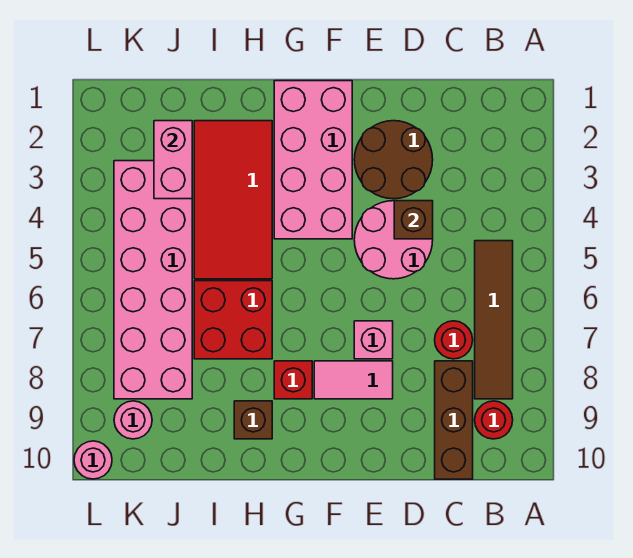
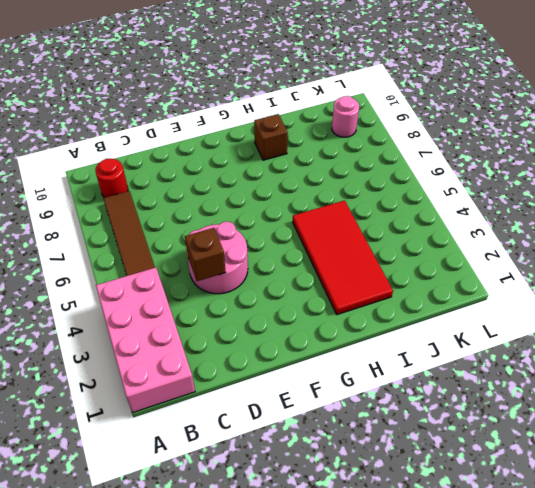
pink brick A1:B4 level 1 -> pink brick F1:G4 level 1
none -> red round brick C7 level 1
none -> brown brick C8:C10 level 1
none -> brown round brick D2:E3 level 1

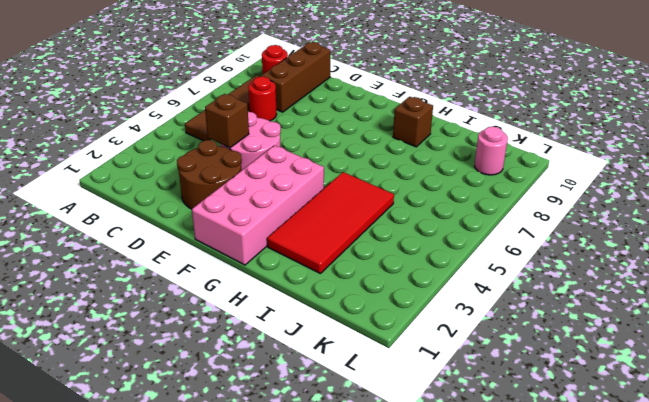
none -> pink brick E7 level 1
none -> pink tile E8:F8 level 1
none -> red brick G8 level 1

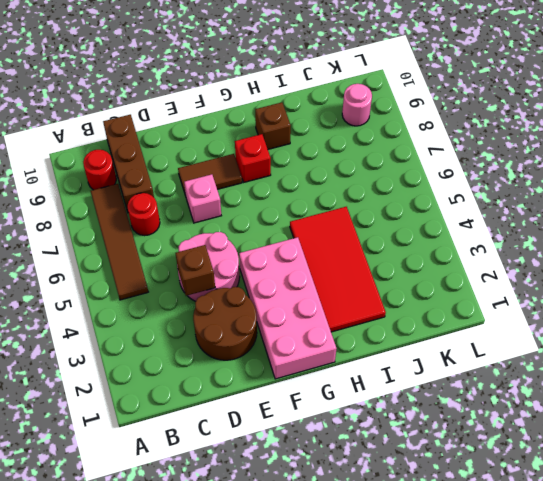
brown tile E8:F8 level 1 -> pink tile E8:F8 level 1
none -> red brick H6:I7 level 1
none -> pink brick J3:K8 level 1
none -> pink round brick L10 level 1

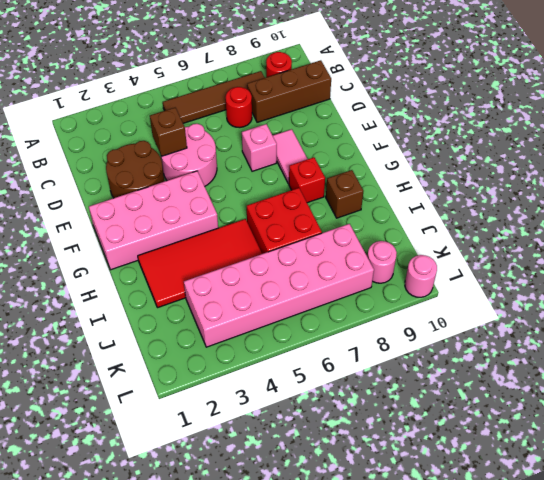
none -> pink brick J2:J3 level 2

